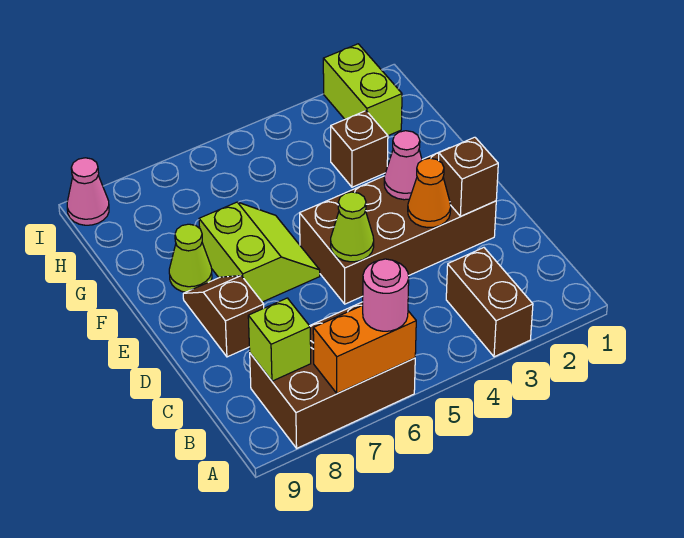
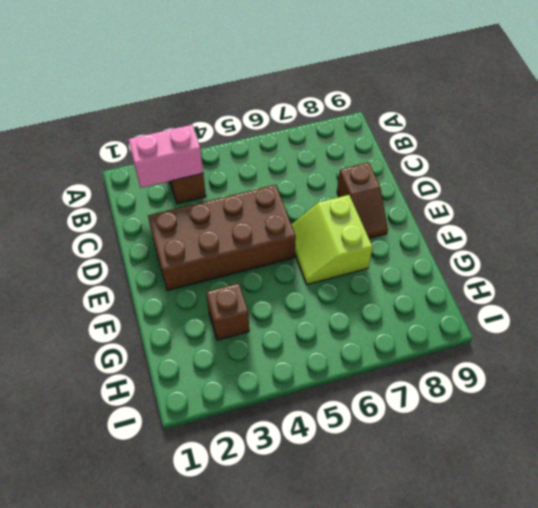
pink brick B2:B3 level 2 -> none
none -> brown brick A6:B8 level 1
none -> lime cone F8 level 1
none -> lime brick H2:I2 level 1

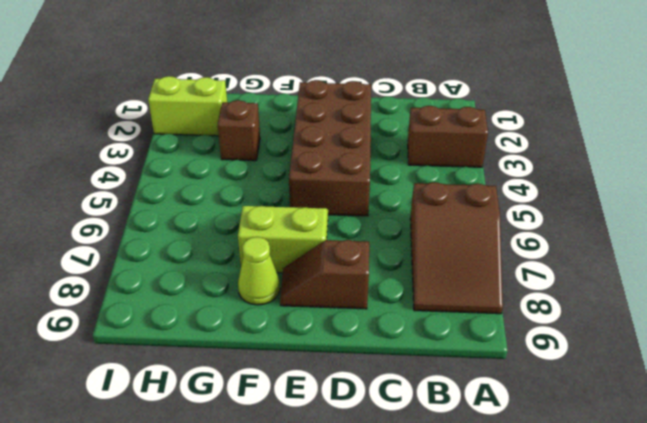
brown slope A6:B8 level 1 top 6 -> brown brick A6:B8 level 1
none -> pink cone I9 level 1
none -> orange brick A6:A7 level 2
none -> lime brick B8 level 2

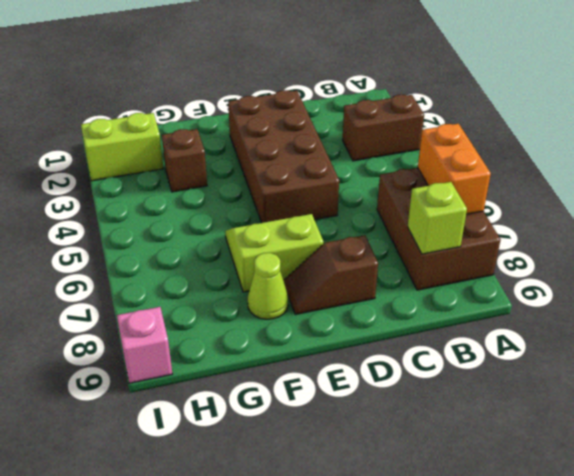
pink brick I9 level 1 -> pink cone I9 level 1
none -> brown brick D2 level 2
none -> orange cone D3 level 2
none -> lime cone D5 level 2

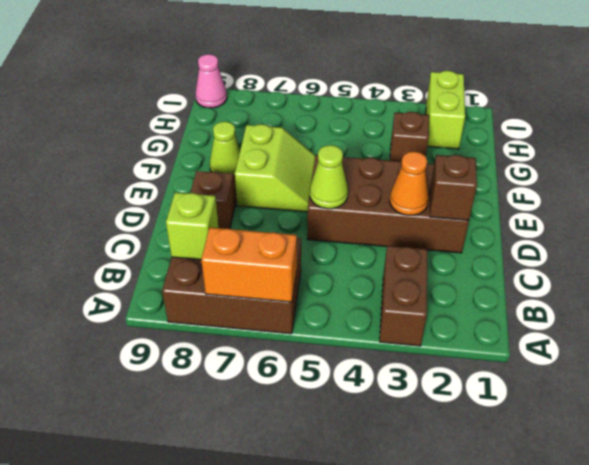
none -> pink cone E3 level 2
none -> pink round brick A6 level 3

